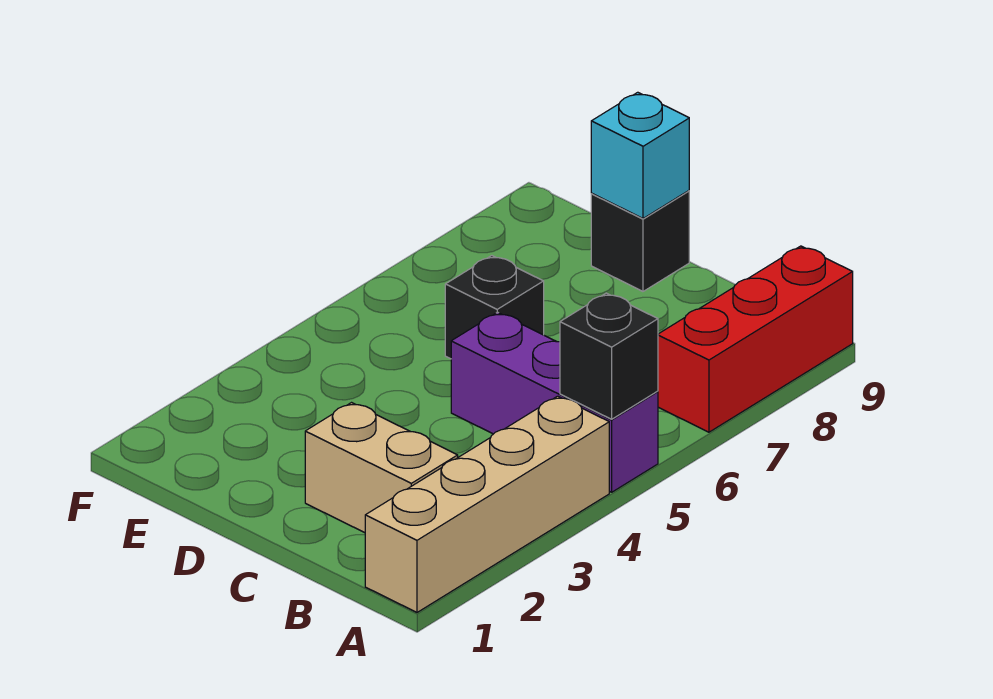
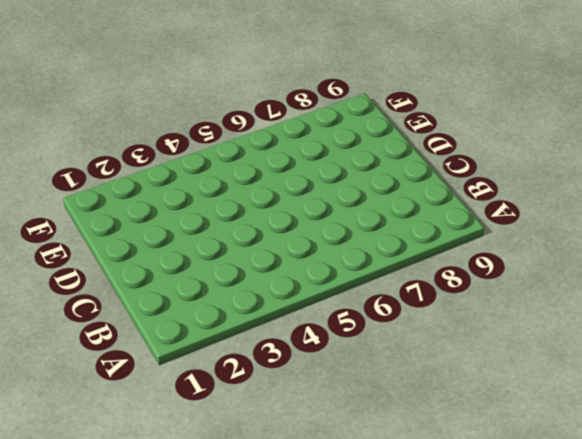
none -> tan brick A1:A4 level 1
none -> purple brick A5:C5 level 1

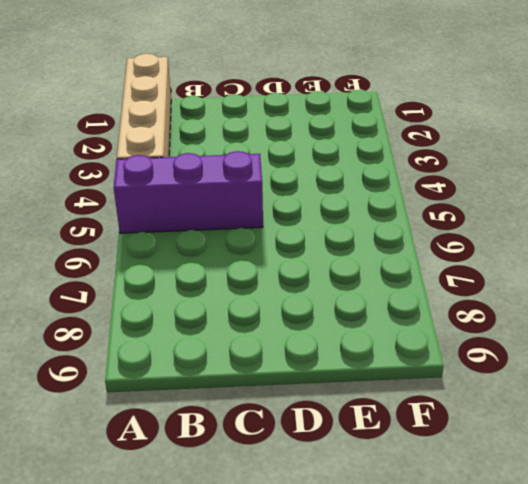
none -> red brick A7:A9 level 1
none -> tan brick B2:C2 level 1

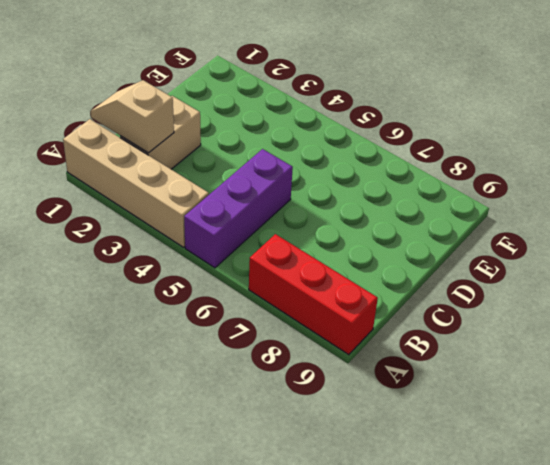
tan slope B1:B2 level 2 top 2 -> none
none -> black brick D6 level 1
none -> black brick D9 level 1

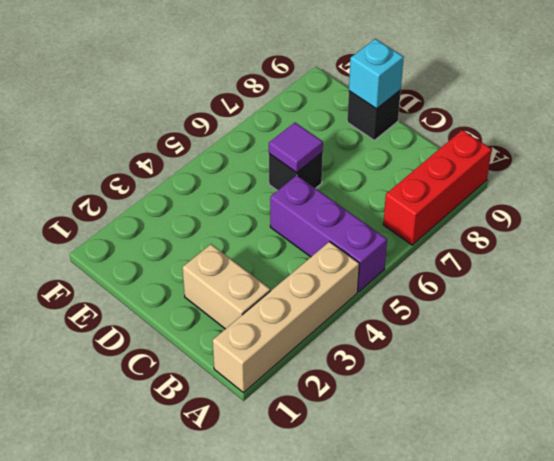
purple tile D6 level 2 -> none
none -> black brick A5 level 2

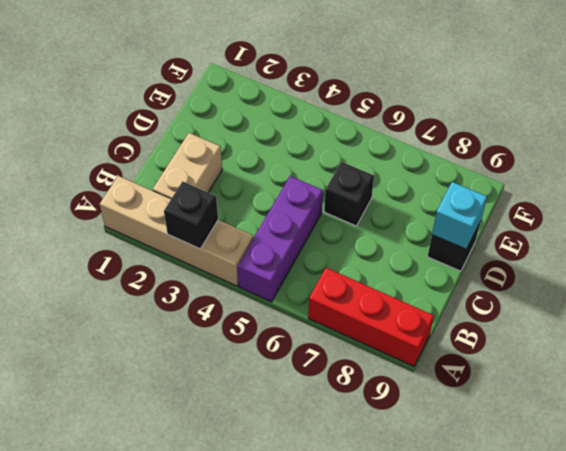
black brick A3 level 2 -> black brick A5 level 2

